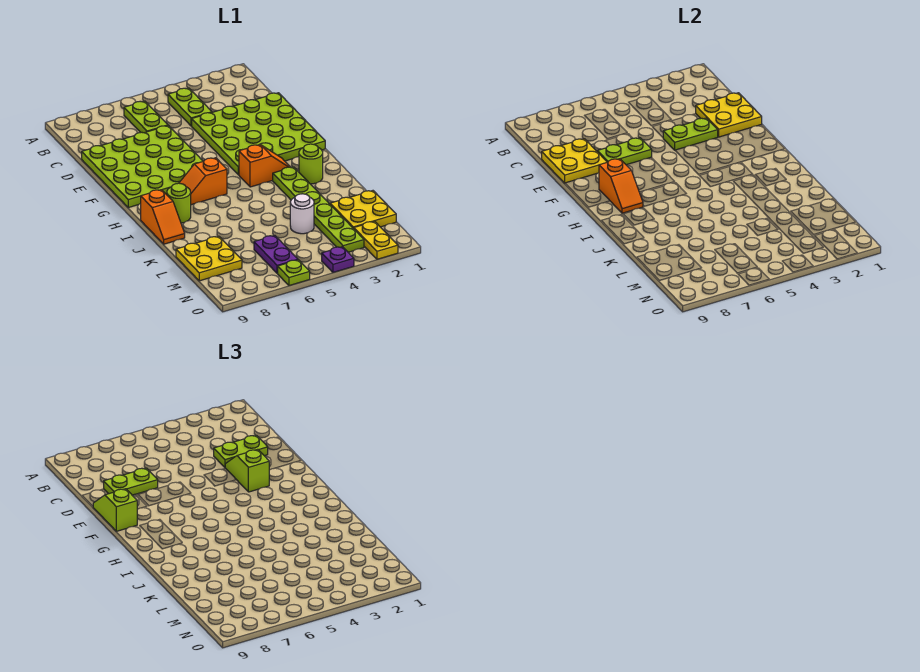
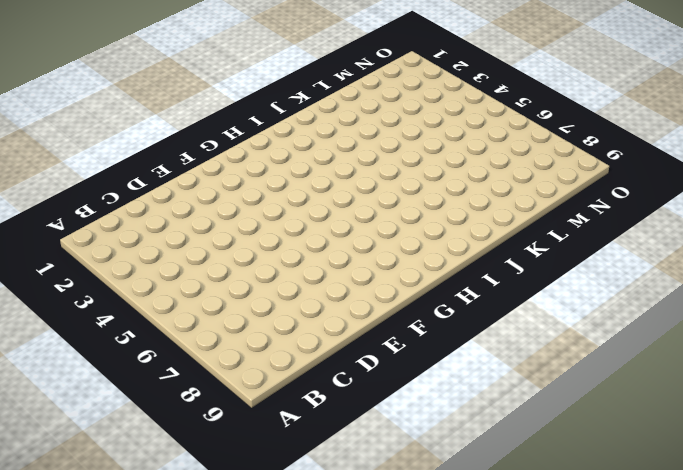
none -> lime plate B4:C4 level 1
none -> lime plate B6:C6 level 1
none -> lime plate D1:G4 level 1

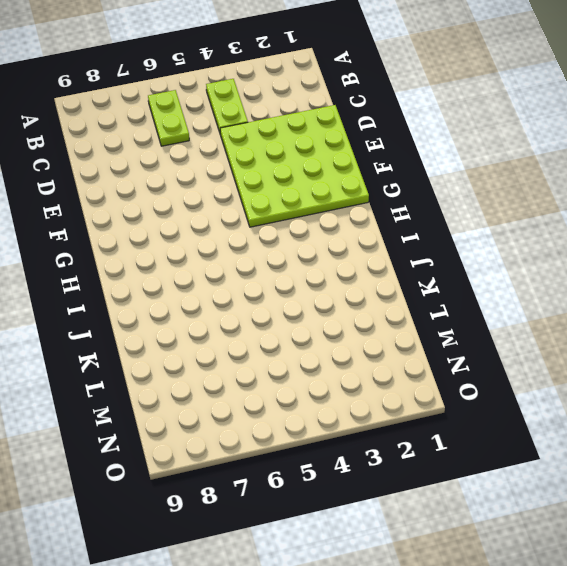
none -> lime plate D6:G9 level 1
none -> orange slope H3:H4 level 1 top 4
none -> orange slope H6:H7 level 1 top 6

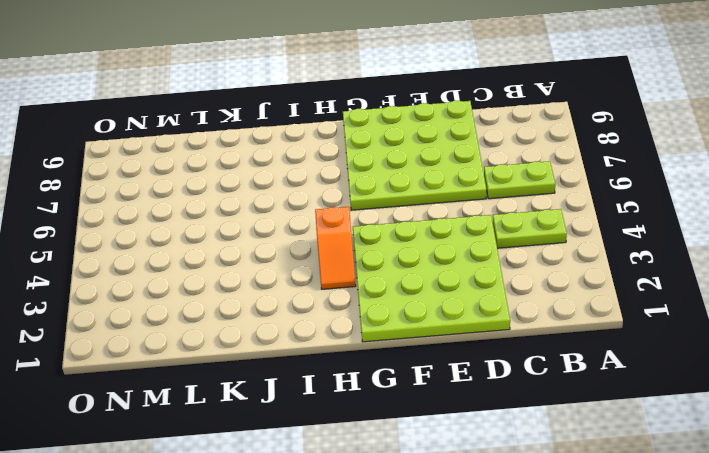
none -> orange slope H6:H7 level 1 top 6
none -> lime round brick I2 level 1
none -> lime plate I3:N3 level 1

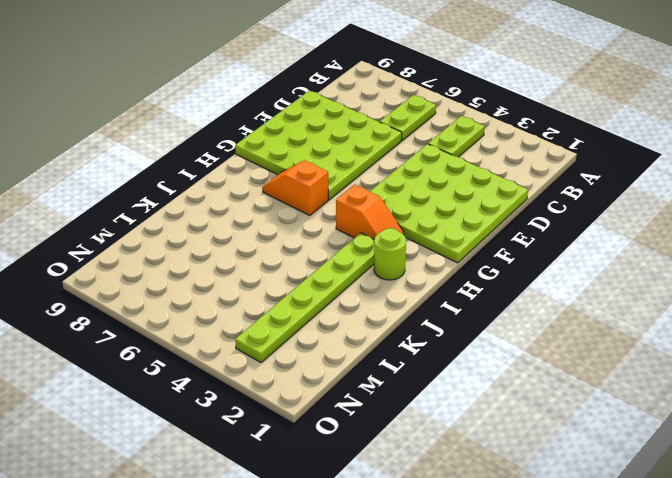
none -> lime round brick I8 level 1
none -> orange slope I9:J9 level 1 top I
none -> yellow plate L1:M2 level 1

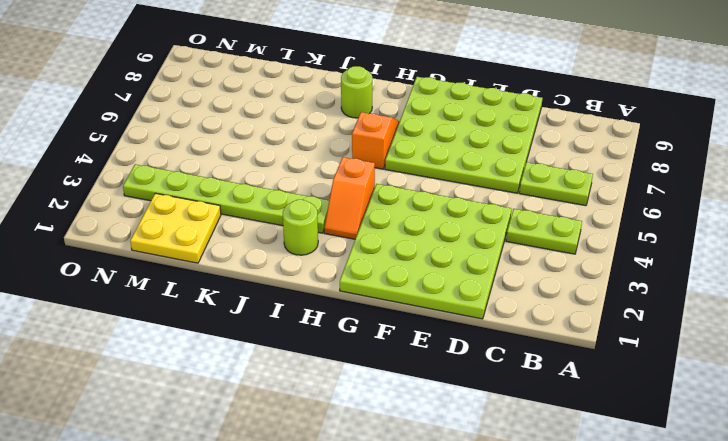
none -> orange slope I9:J9 level 1 top I
none -> white round brick L4 level 1
none -> yellow plate L8:M9 level 1

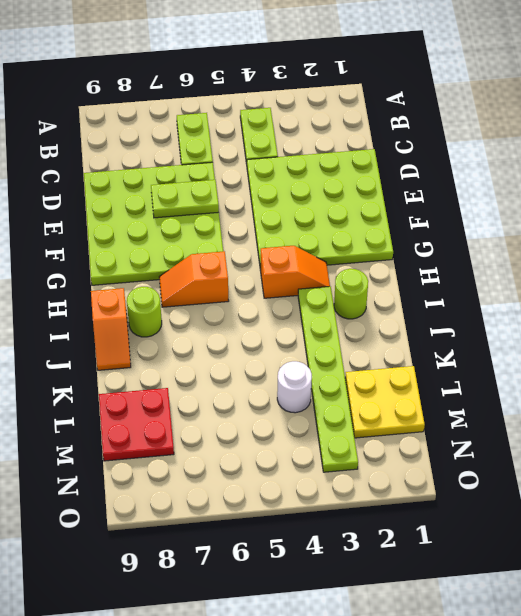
red plate L8:M9 level 1 -> yellow plate L8:M9 level 1
none -> purple plate M6:N6 level 1
none -> yellow plate N2:O2 level 1
none -> purple plate O4 level 1

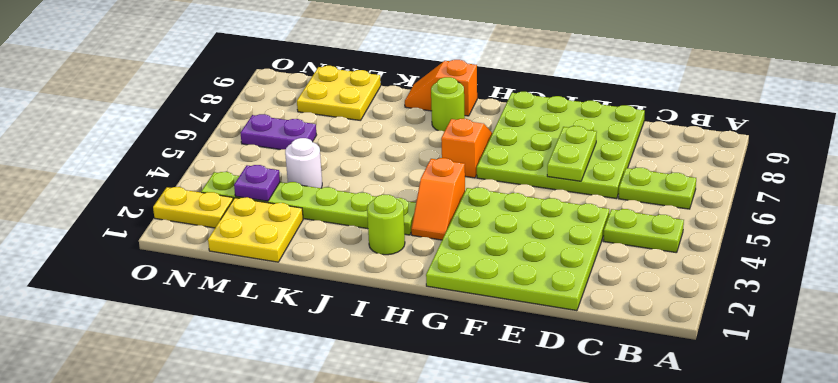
purple plate M3 level 2 -> purple plate O4 level 1
none -> lime plate O6 level 1
none -> yellow plate D1:E2 level 2
none -> yellow plate D8:E9 level 2

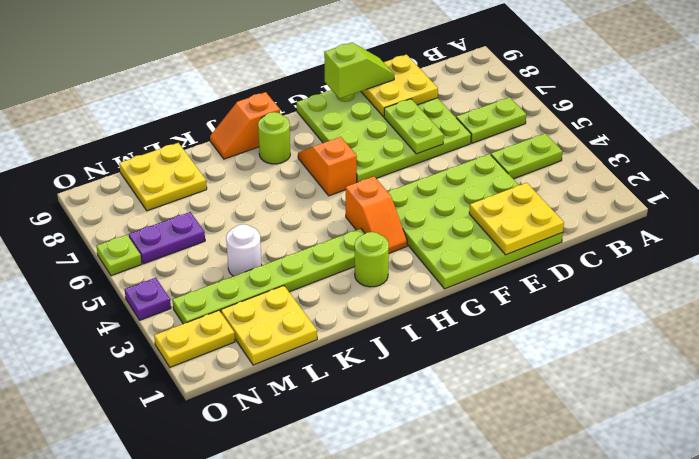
none -> lime plate E3:E4 level 2
none -> orange slope G8:H8 level 2 top G
none -> lime plate D2:D3 level 3

